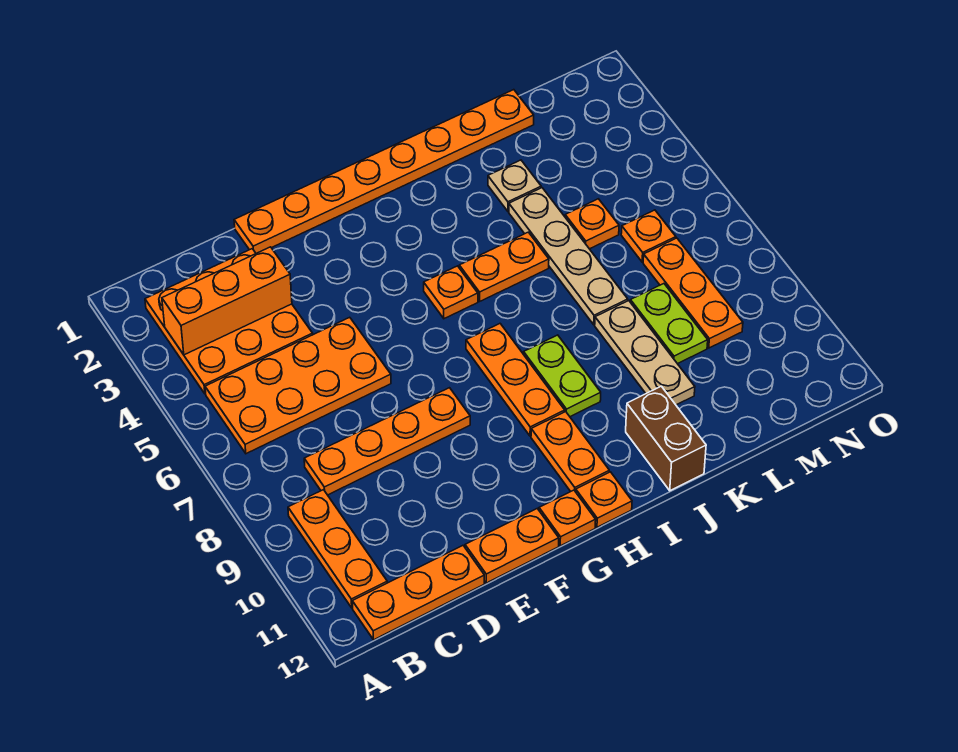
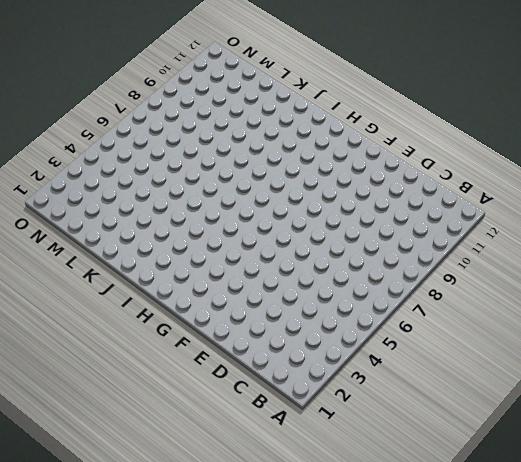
none -> orange plate B2:D4 level 1
none -> orange plate B5:E6 level 1
none -> orange plate B9:B11 level 1

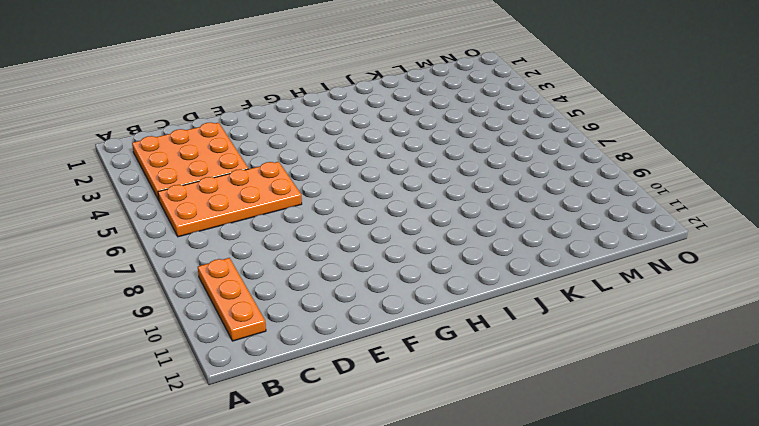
none -> orange plate B12:D12 level 1
none -> orange plate C8:F8 level 1
none -> orange plate E1:L1 level 1

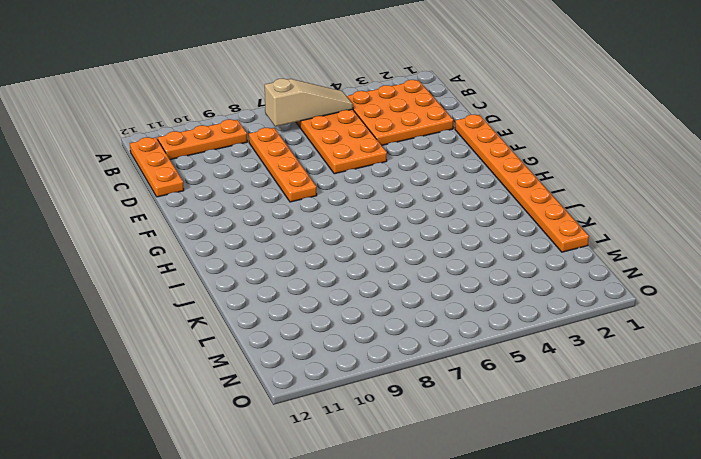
tan slope B5:B7 level 2 top 7 -> none
none -> orange plate E12:F12 level 1
none -> orange plate G12 level 1
none -> orange plate H5 level 1

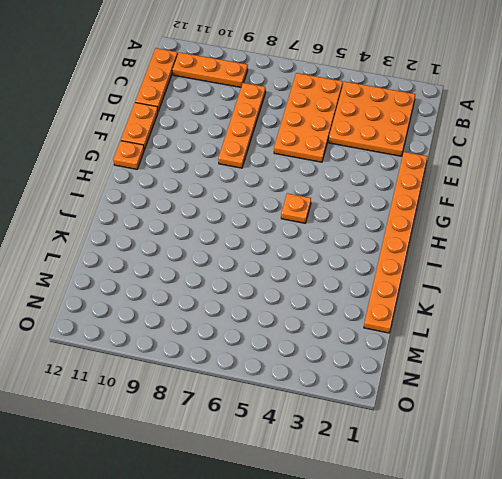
none -> orange plate H7:H9 level 1
none -> orange plate H10:H11 level 1
none -> orange plate H12 level 1

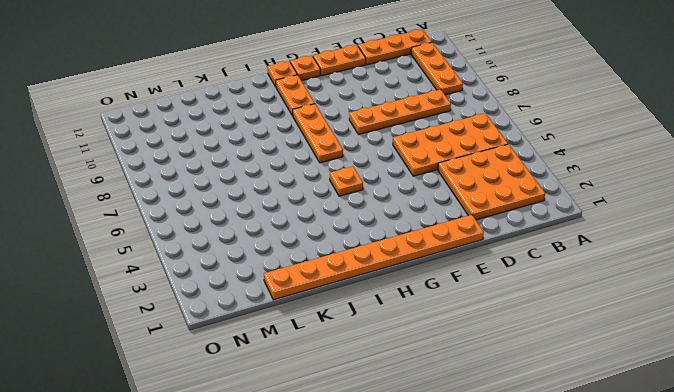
none -> orange plate I5:J5 level 1
none -> lime plate I8:I9 level 1
none -> brown brick J11:J12 level 1

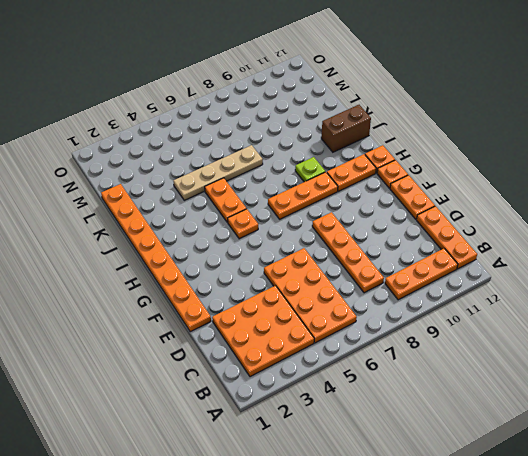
lime plate I9 level 1 -> lime plate I8:I9 level 1
none -> tan plate K3 level 1
none -> tan plate K8:K10 level 1
none -> orange plate L5 level 1

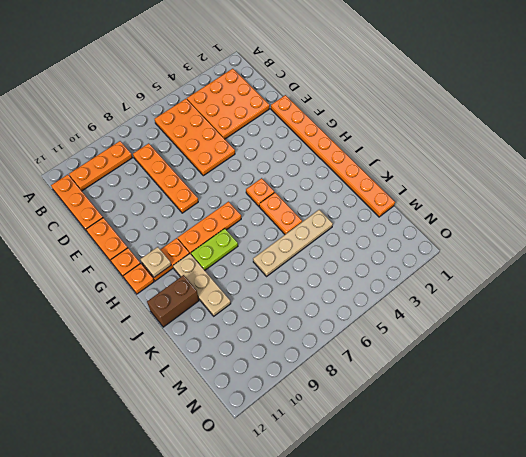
tan plate H11 level 2 -> tan plate K3 level 1
tan plate I10:K10 level 1 -> tan plate K8:K10 level 1
none -> orange plate L5 level 1
none -> lime plate L8:L9 level 1
none -> orange plate M6 level 1

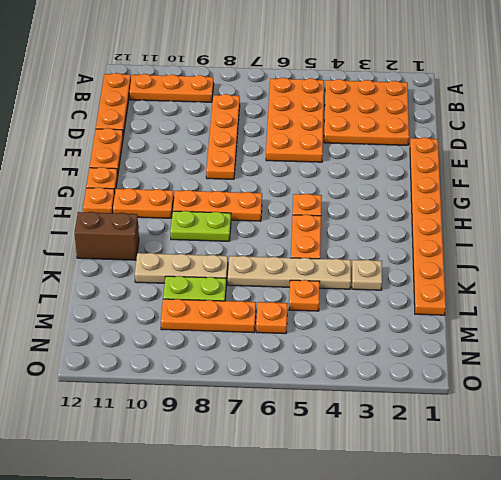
none -> orange brick B3:D3 level 2

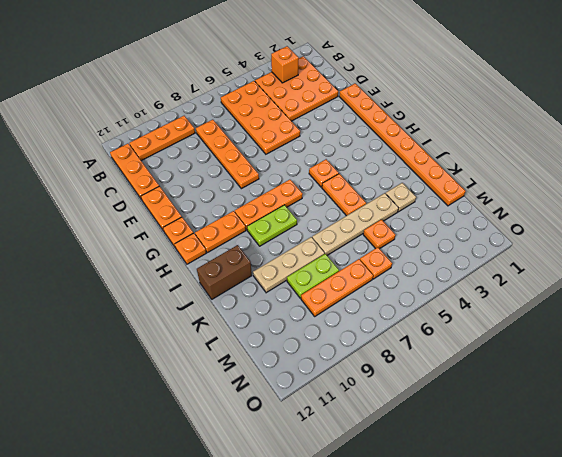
orange brick B3 level 2 -> orange brick B3:D3 level 2

